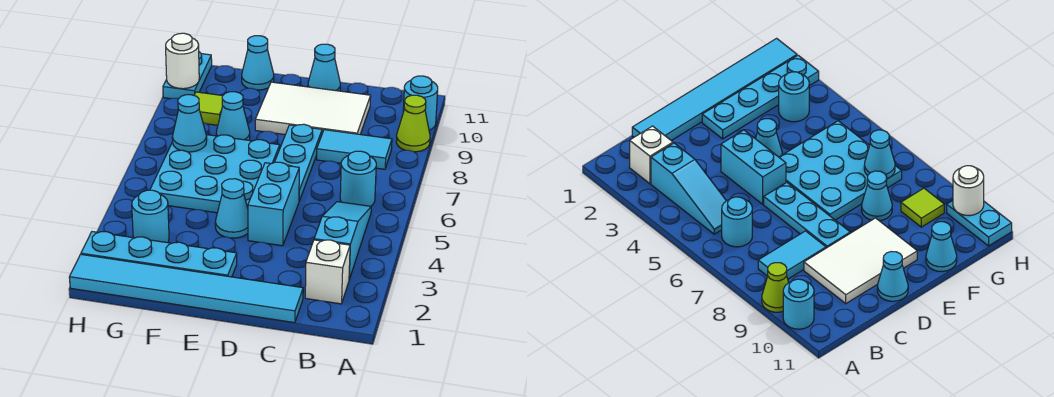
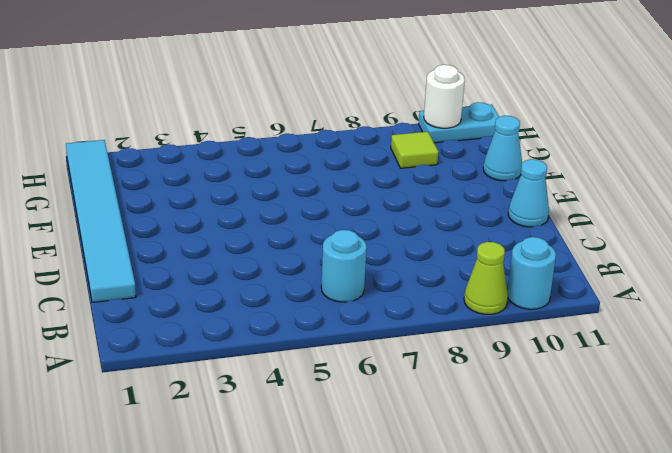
none -> white brick B2 level 1
none -> cyan slope B3:B5 level 1 top 3
none -> cyan tile B8:C8 level 1

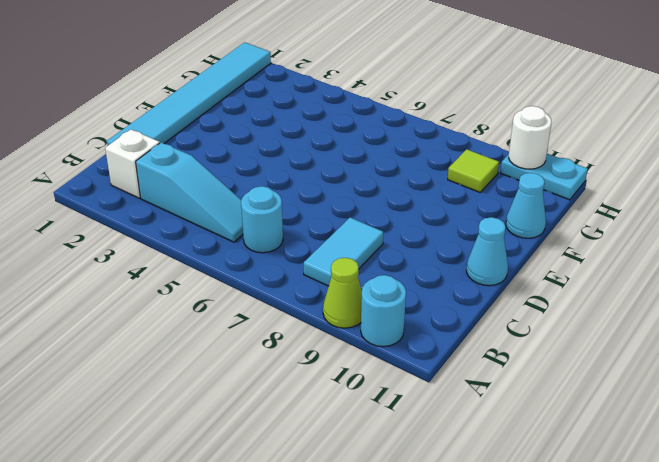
none -> white tile C9:E10 level 1
none -> cyan brick D4:D5 level 1
none -> cyan plate D6:D8 level 1

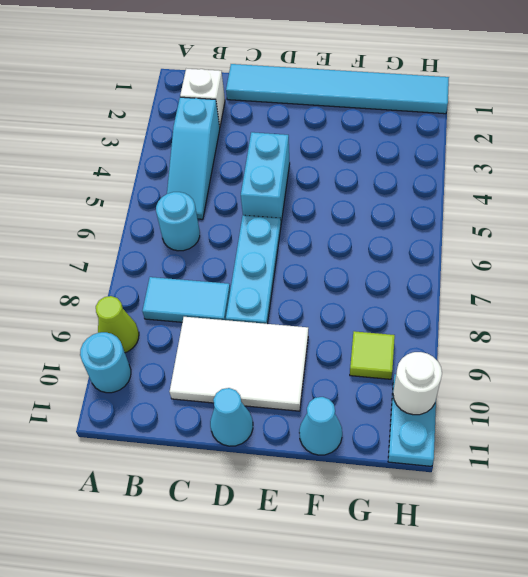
none -> cyan plate E2:H2 level 1
none -> cyan cone E4 level 1
none -> cyan plate E5:G7 level 1

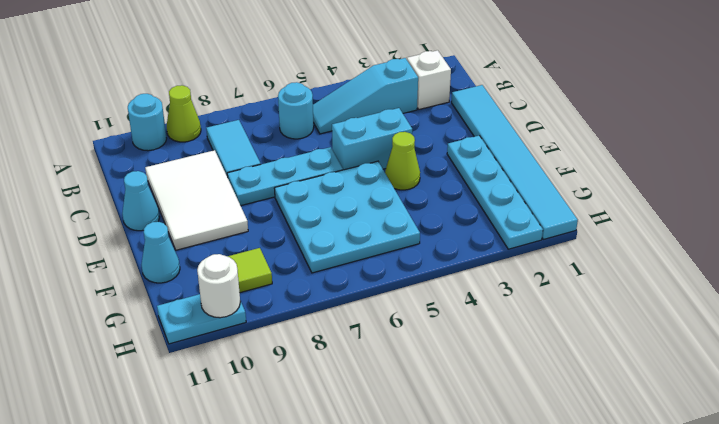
lime cone E4 level 1 -> cyan cone E4 level 1
none -> cyan cone F8 level 1
none -> cyan round brick G3 level 1
none -> cyan cone G7 level 2

